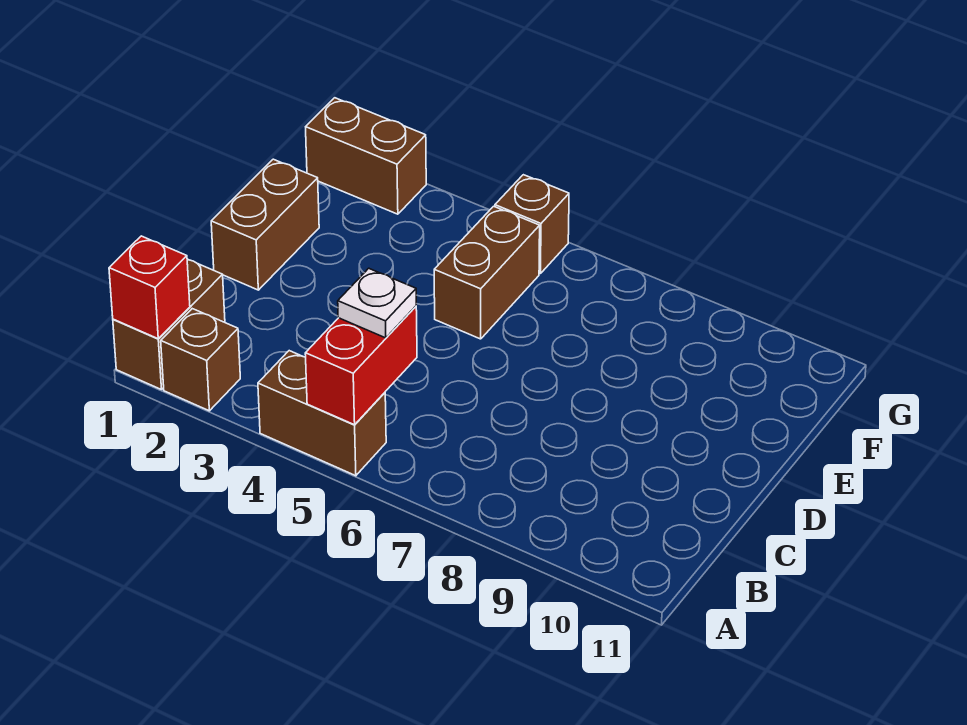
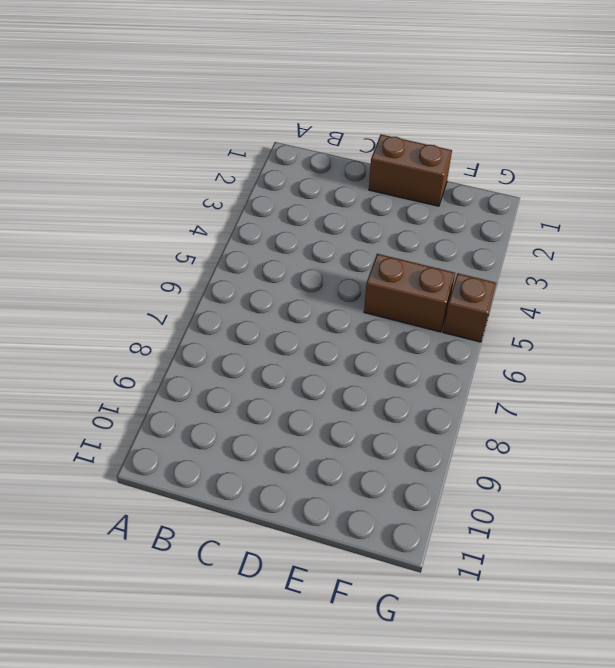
none -> brown brick A1:B1 level 1
none -> brown brick A2 level 1

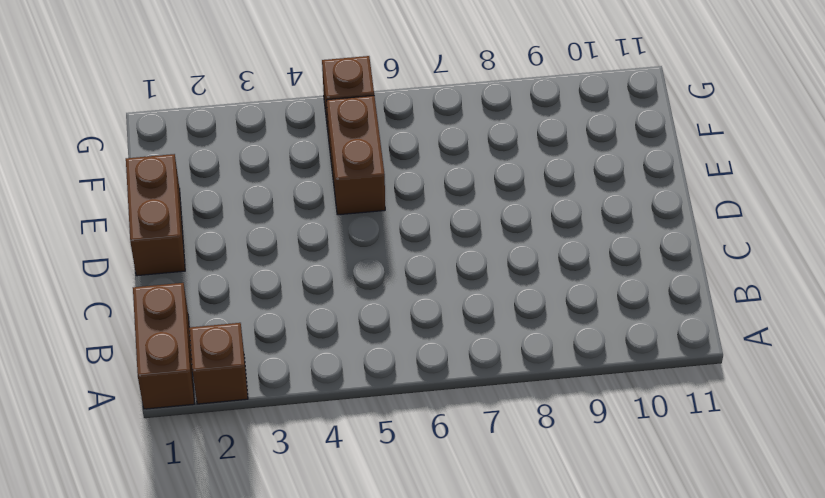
none -> brown brick A4:A5 level 1
none -> brown brick G1:G2 level 1

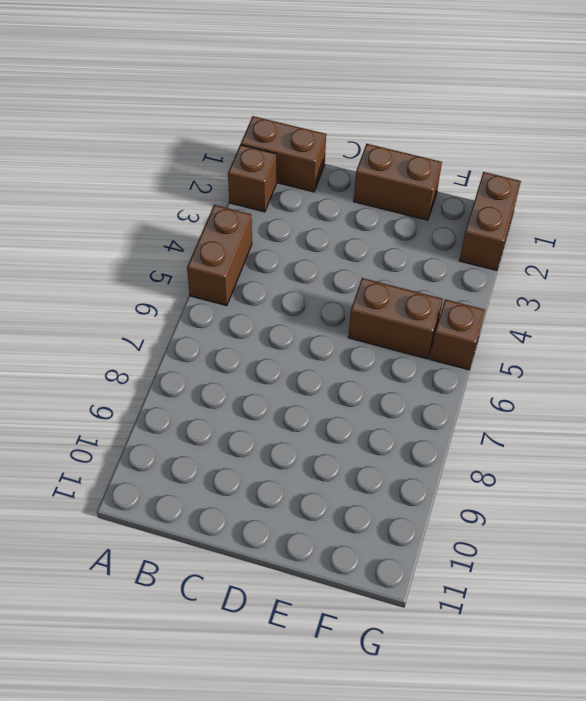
none -> red brick A1 level 2
none -> red brick A5:B5 level 2

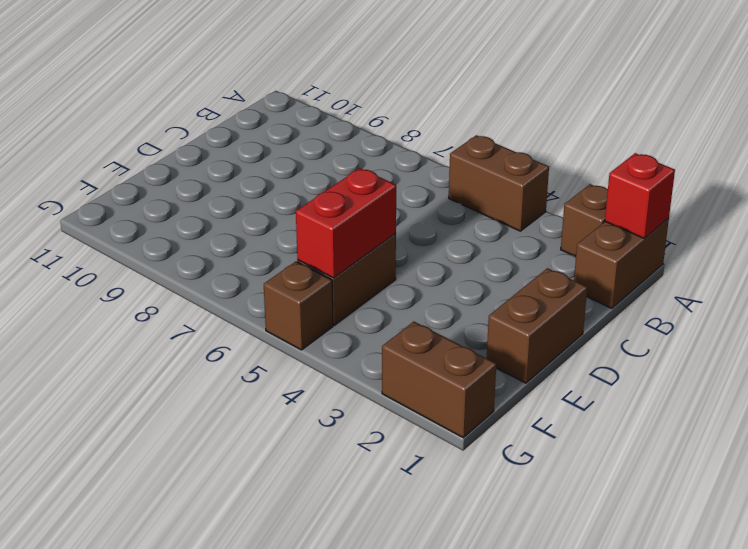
red brick E5:F5 level 2 -> red brick A5:B5 level 2
none -> white plate B5 level 3

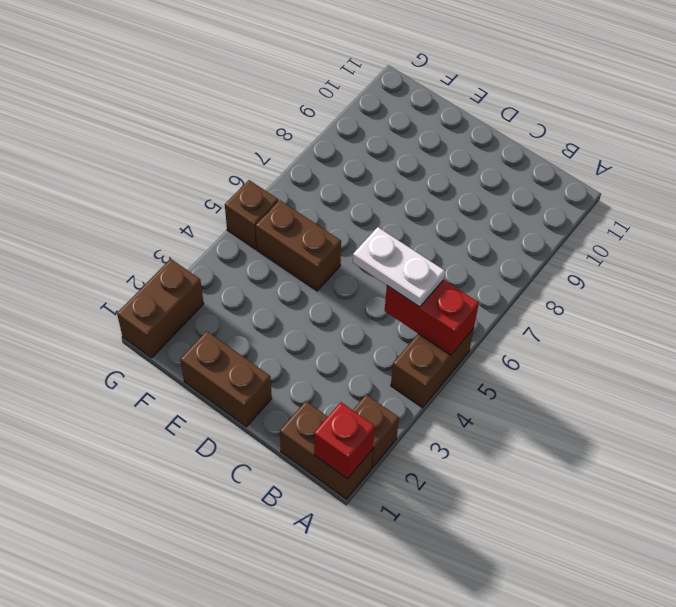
white plate B5:C5 level 3 -> white plate B5 level 3

